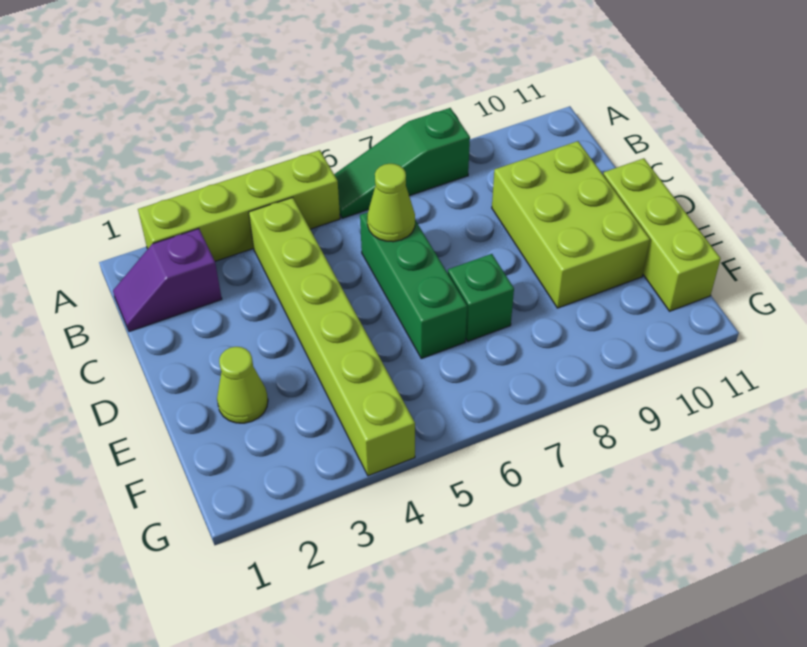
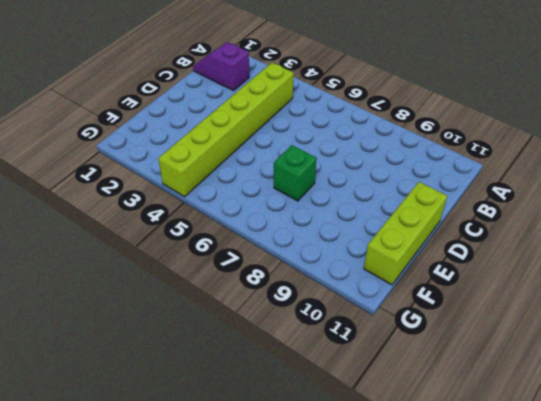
none -> lime brick A2:A5 level 1
none -> green slope A6:A8 level 1 top 8

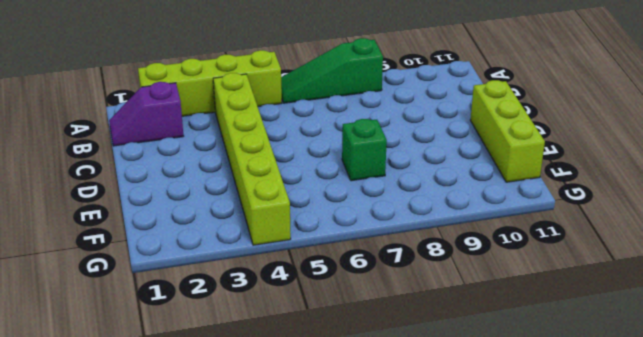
none -> green brick C6:E6 level 1
none -> lime brick C9:E10 level 1

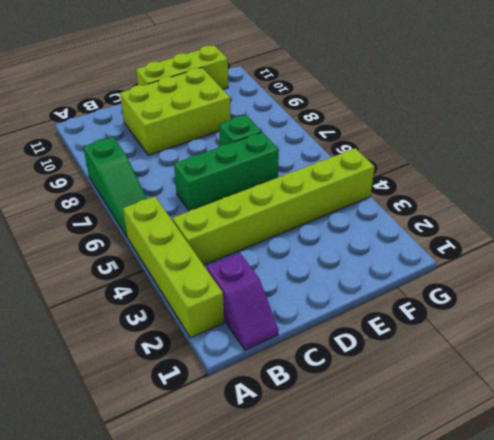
none -> lime cone E2 level 1
none -> lime cone C6 level 2

